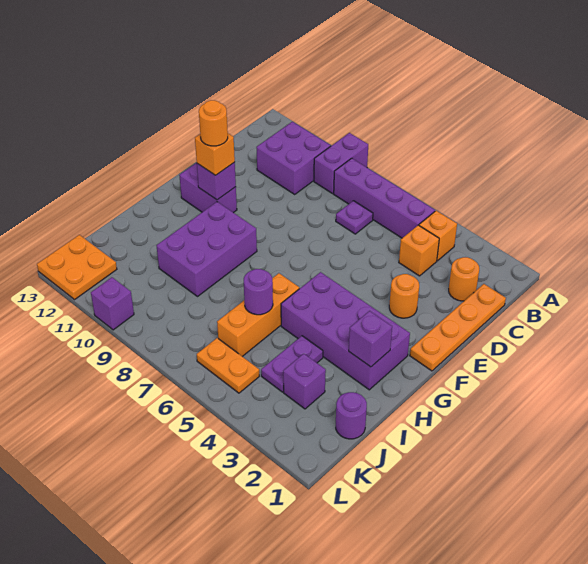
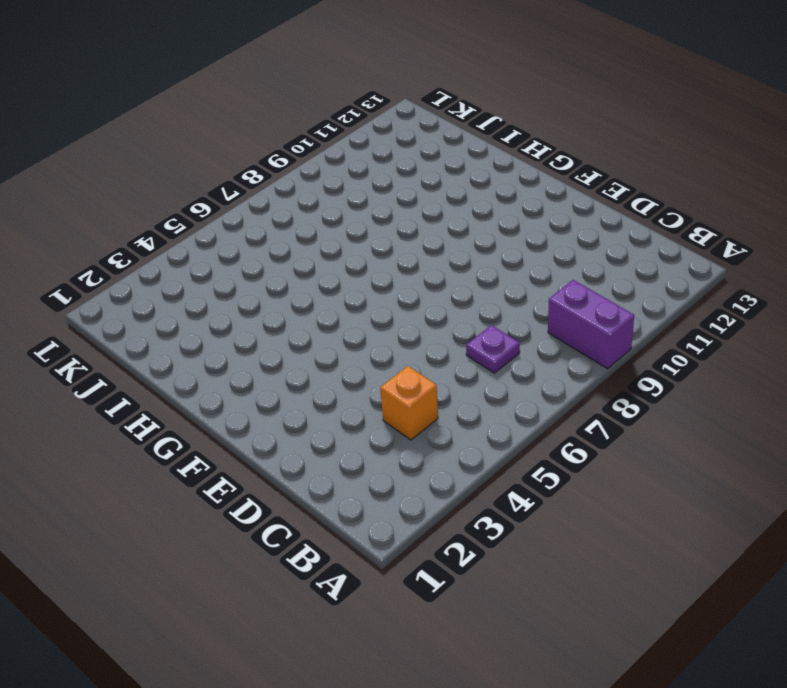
none -> orange brick B4 level 1
none -> purple brick B5:B8 level 1
none -> purple brick B10:C11 level 1

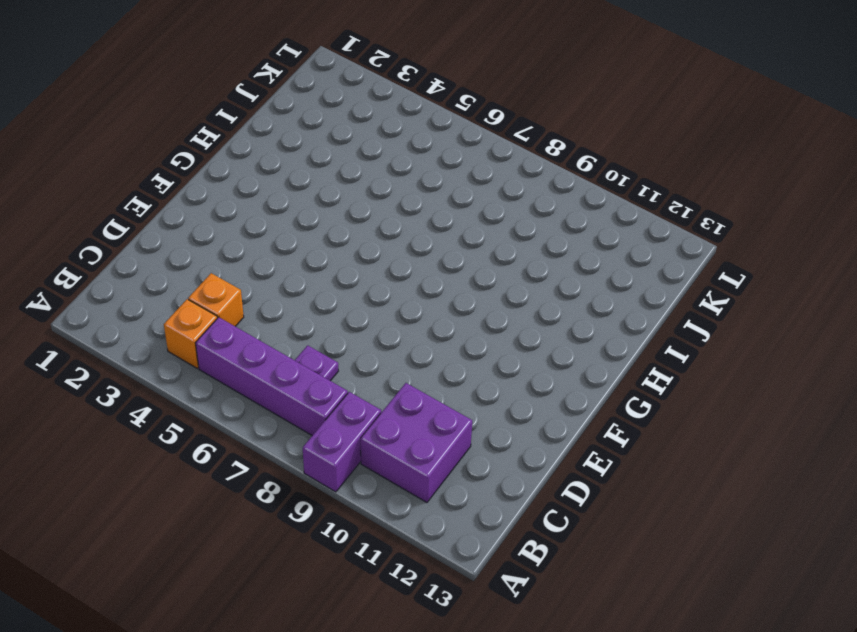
none -> orange plate C1:F1 level 1
none -> orange round brick C2 level 1
none -> orange round brick E3 level 1

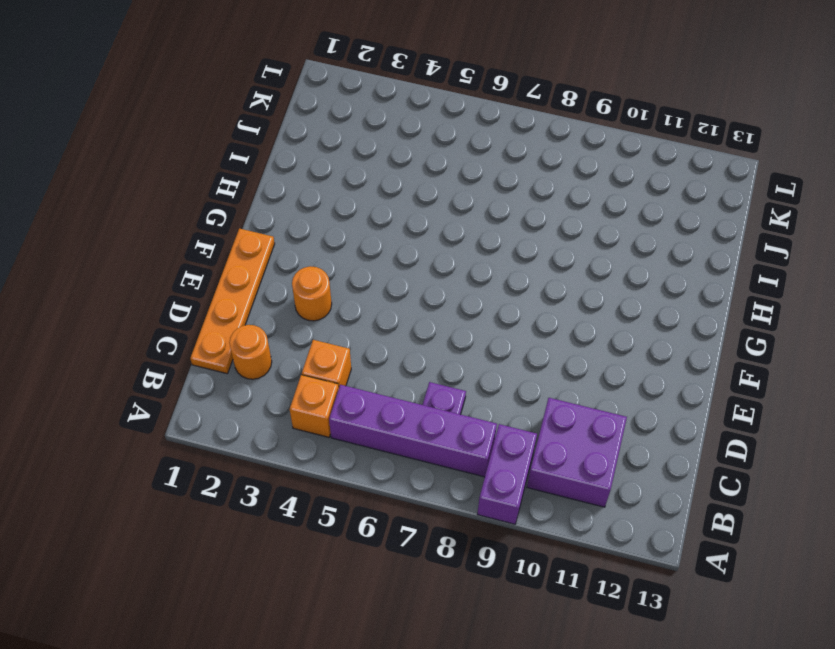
none -> purple brick F11:F12 level 1
none -> purple brick G2:H5 level 1
none -> purple brick G9:I10 level 1

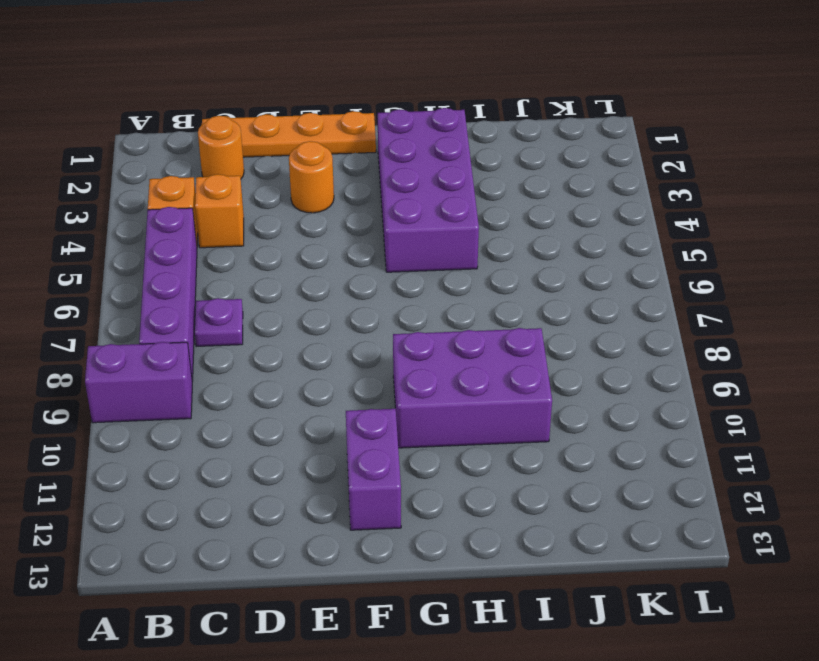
none -> purple brick B10:C11 level 1
none -> orange brick H6:J6 level 1
none -> purple plate I4:J4 level 1

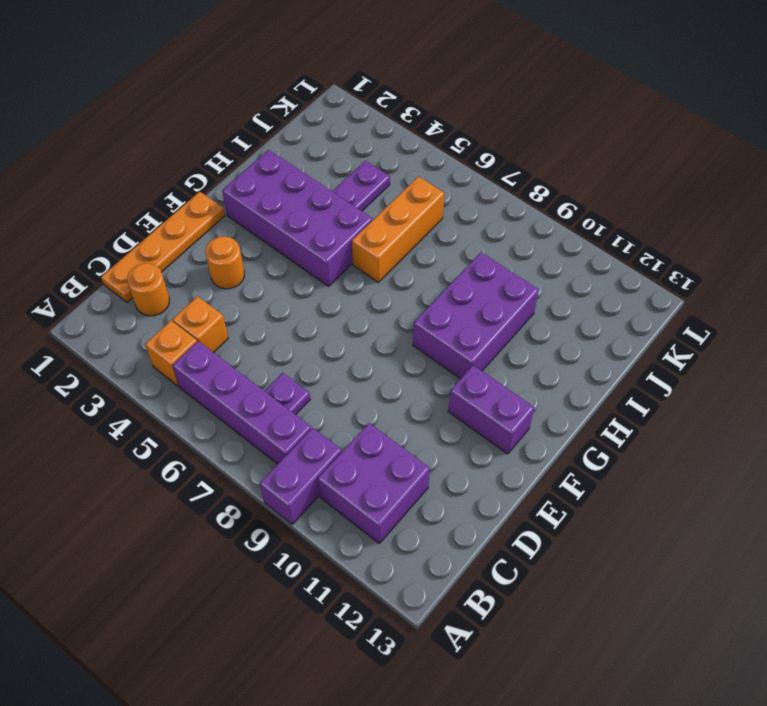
none -> purple round brick J1 level 1
none -> purple brick J3 level 1
none -> orange plate K5:K6 level 1

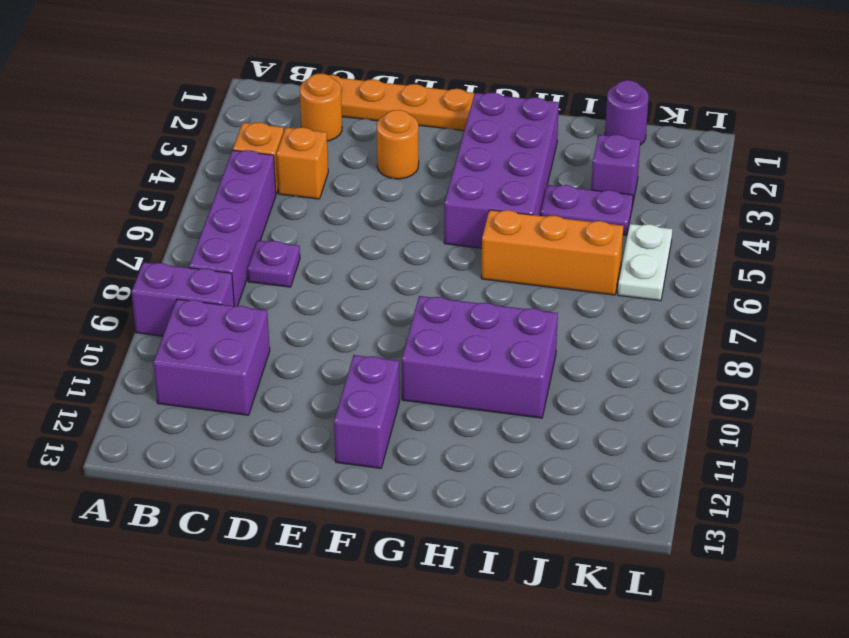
white plate K5:K6 level 1 -> orange plate K5:K6 level 1
none -> orange plate K12:L13 level 1
none -> purple brick L10 level 1
none -> purple brick F11 level 2

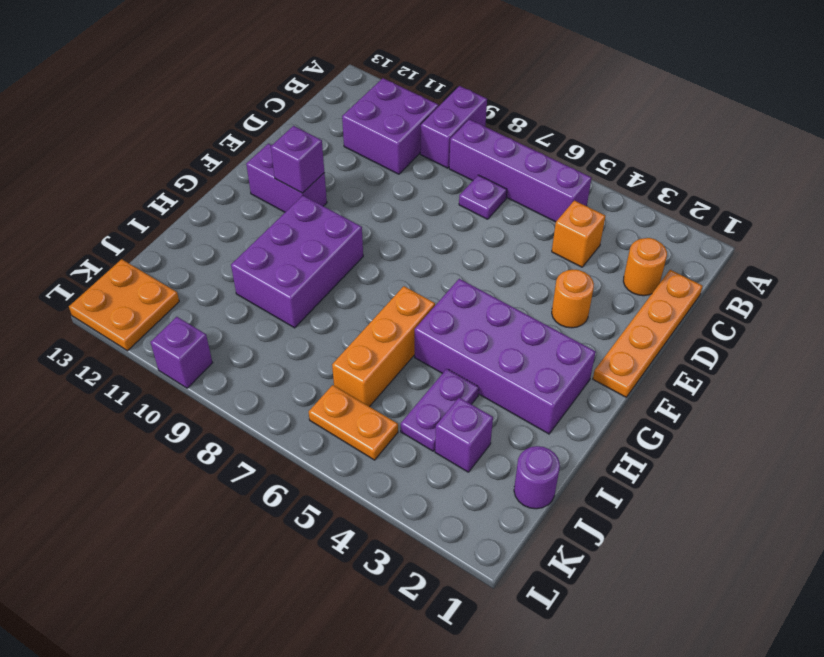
none -> orange brick B4 level 1
none -> purple brick H2 level 2
none -> purple round brick I6 level 2

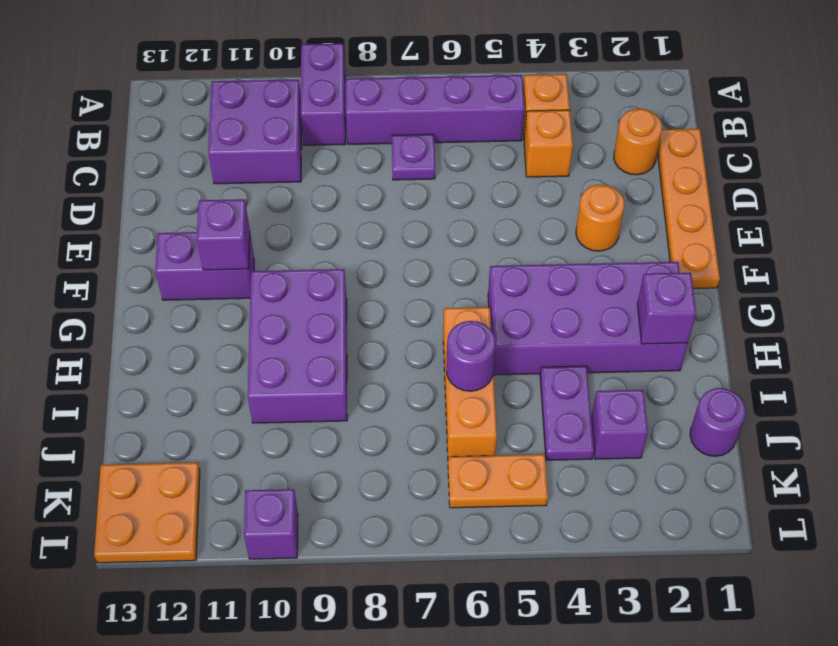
none -> orange brick F11 level 3
none -> orange round brick F11 level 4

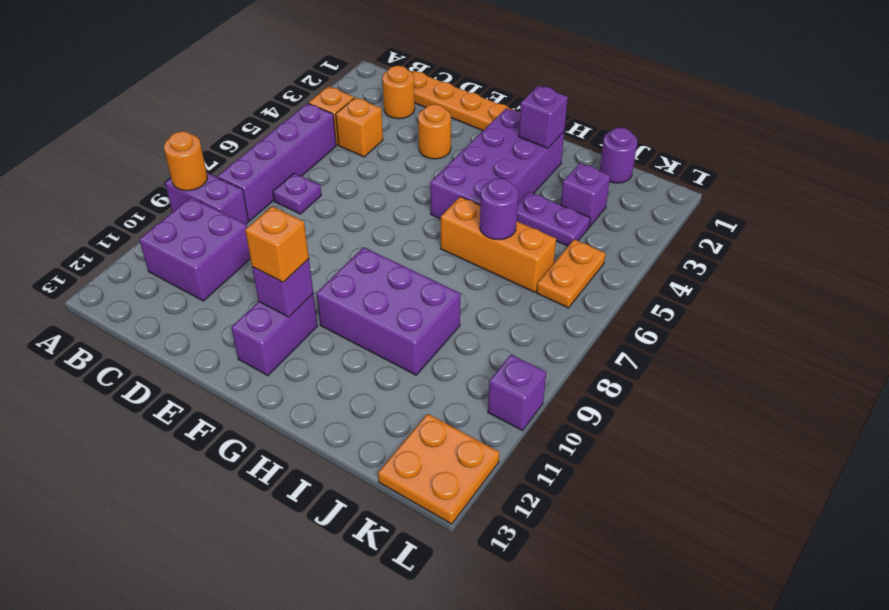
orange round brick A9 level 2 -> orange round brick F11 level 4

